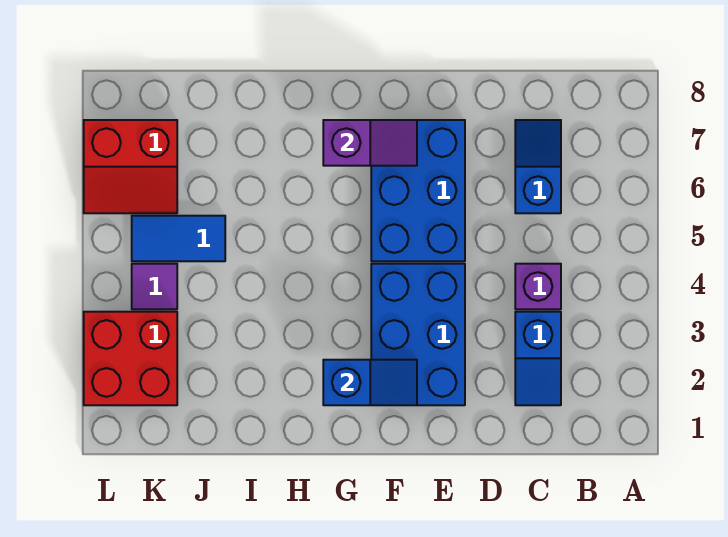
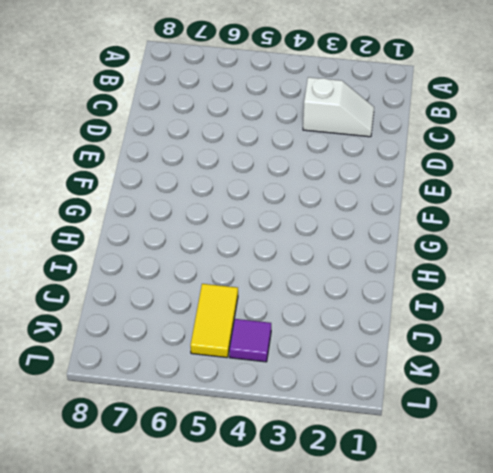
white slope C2:C3 level 1 top 3 -> blue slope C2:C3 level 1 top 3
yellow tile J5:K5 level 1 -> blue tile J5:K5 level 1
none -> purple brick C4 level 1
none -> blue slope C6:C7 level 1 top 6

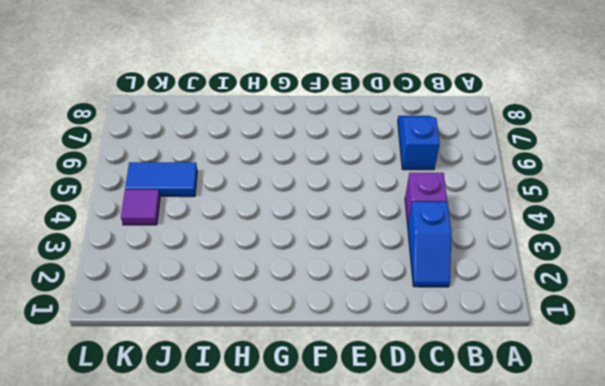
none -> blue brick E2:F4 level 1
none -> blue brick E5:F7 level 1

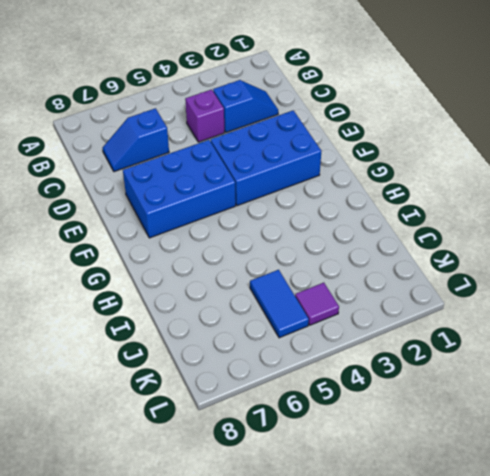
none -> red brick K2:L3 level 1
none -> red slope K6:L7 level 1 top 7

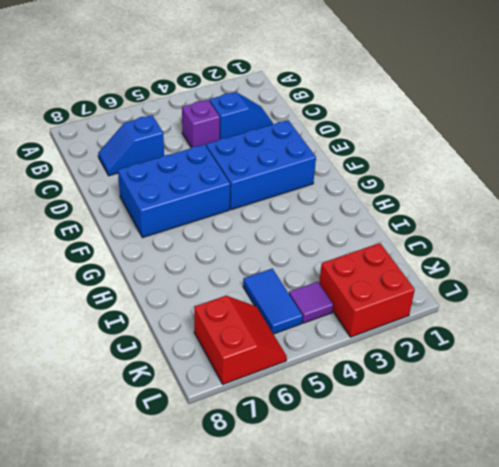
none -> blue slope F2:G2 level 2 top G
none -> purple slope F7:G7 level 2 top G

